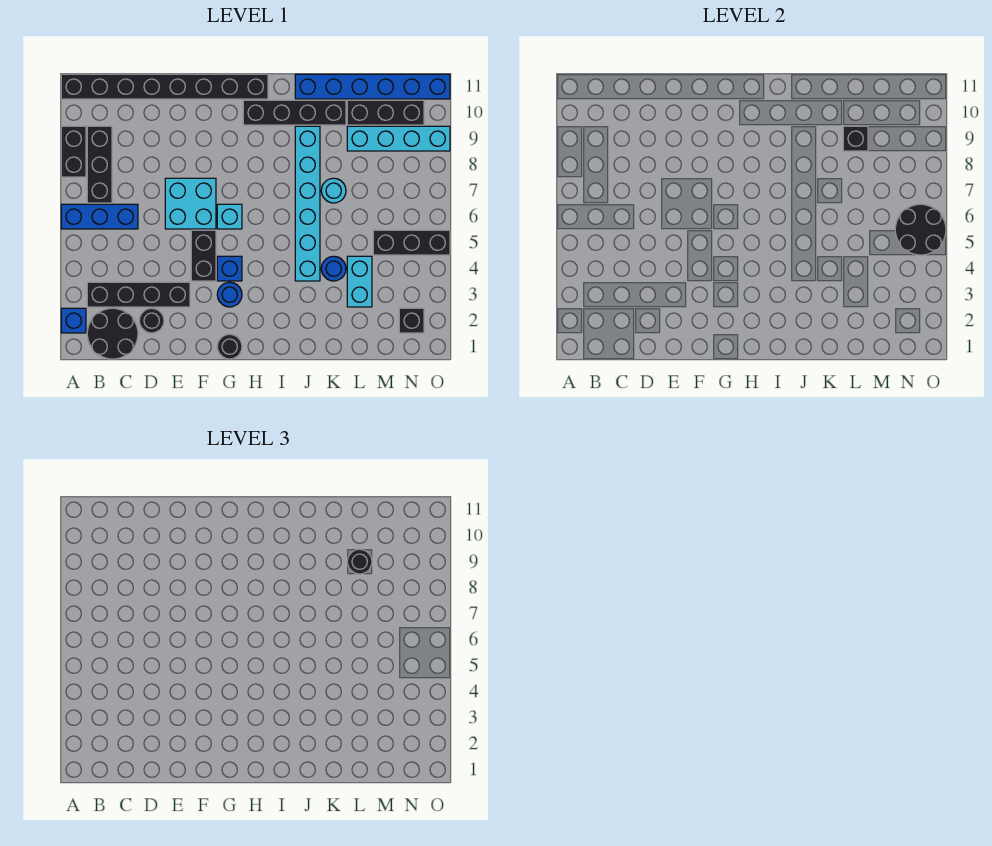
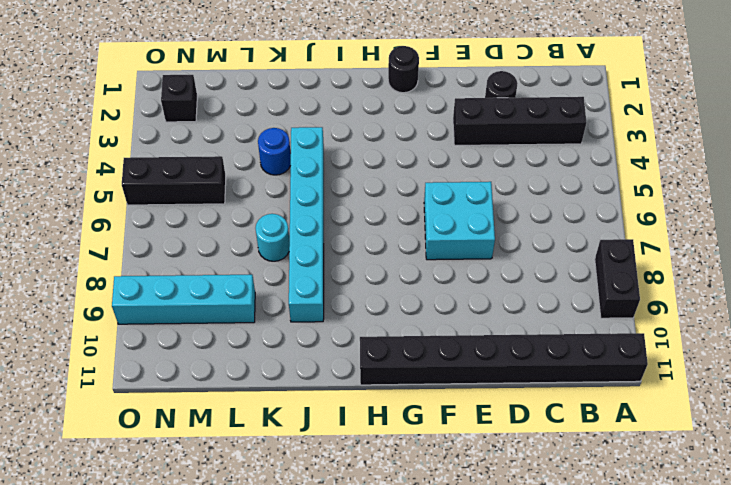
none -> blue brick A2 level 1
none -> blue brick A6:C6 level 1
none -> black round brick B1:C2 level 1

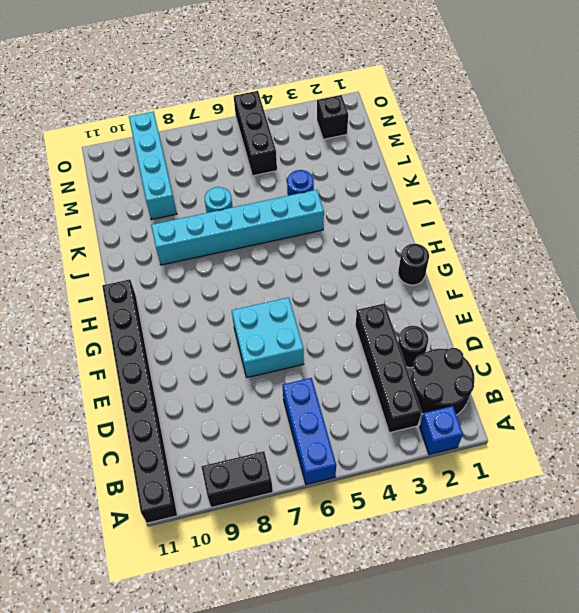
none -> black brick B7:B9 level 1
none -> black brick F4:F5 level 1
none -> blue round brick G3 level 1

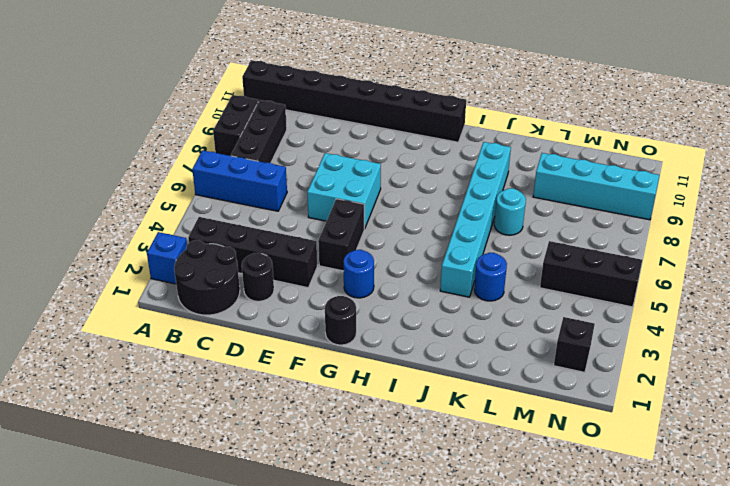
none -> blue brick G4 level 1
none -> cyan brick G6 level 1
none -> black brick H10:K10 level 1

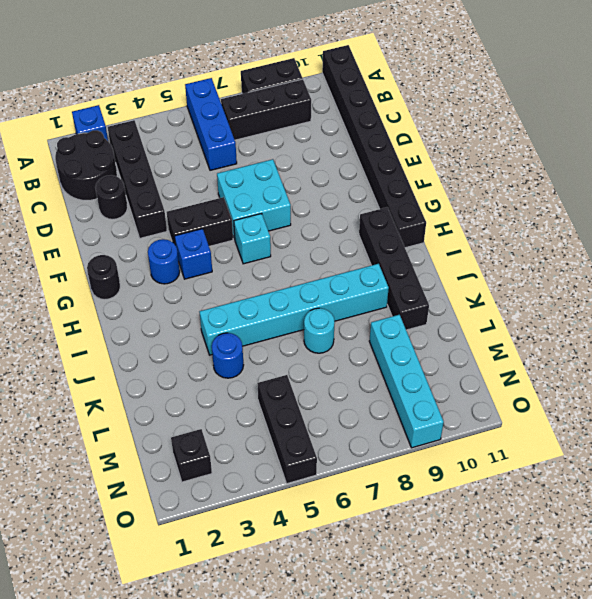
none -> blue brick J11:O11 level 1
none -> cyan brick L3:L4 level 1
none -> black brick L10:N10 level 1

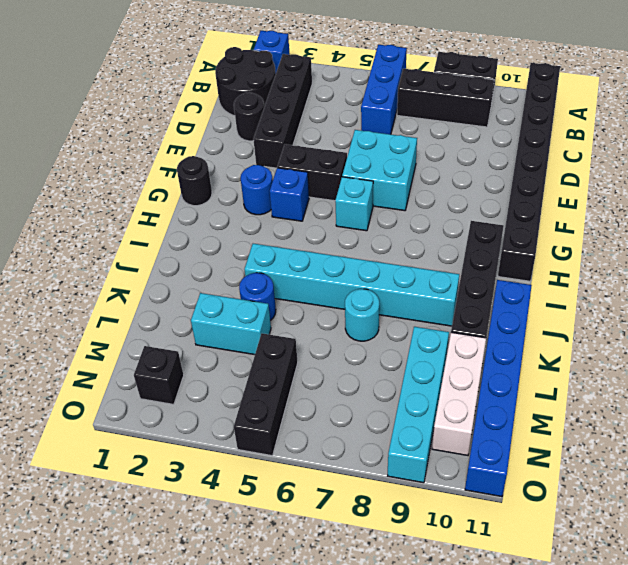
white brick L10:N10 level 1 -> black brick L10:N10 level 1
none -> black brick L9 level 2
none -> black round brick N5:O6 level 2
none -> black round brick L9 level 3

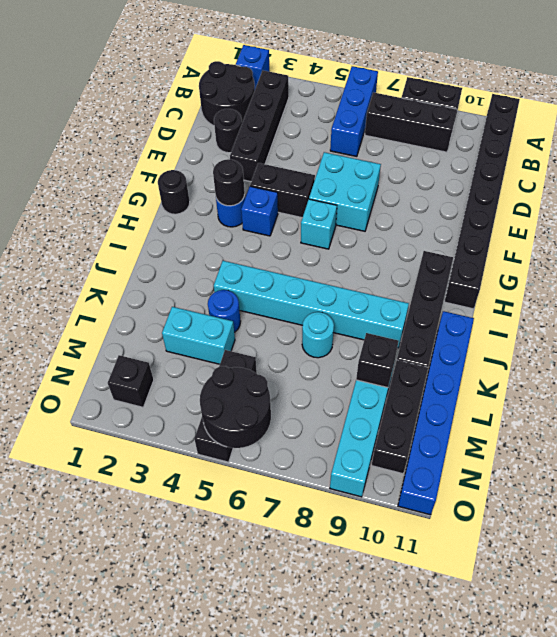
black round brick G3 level 2 -> black round brick L9 level 3

